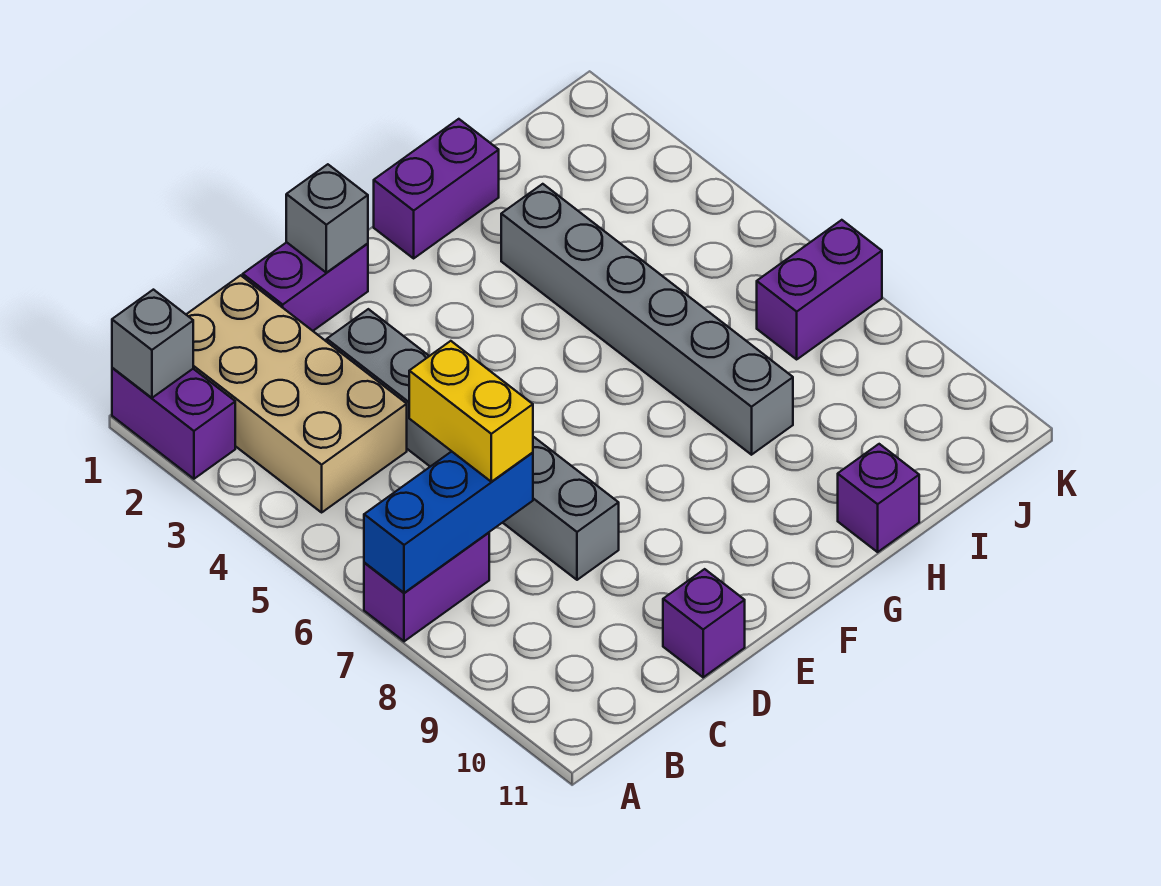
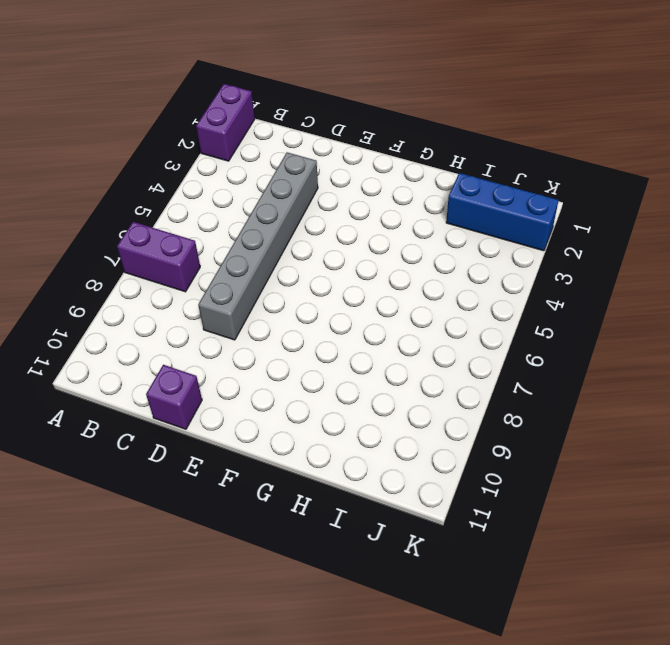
blue brick I2:K2 level 1 -> blue brick A7:C7 level 2
none -> tan brick B1:C4 level 1
none -> purple brick D1:E1 level 1
none -> purple brick G1:H1 level 1

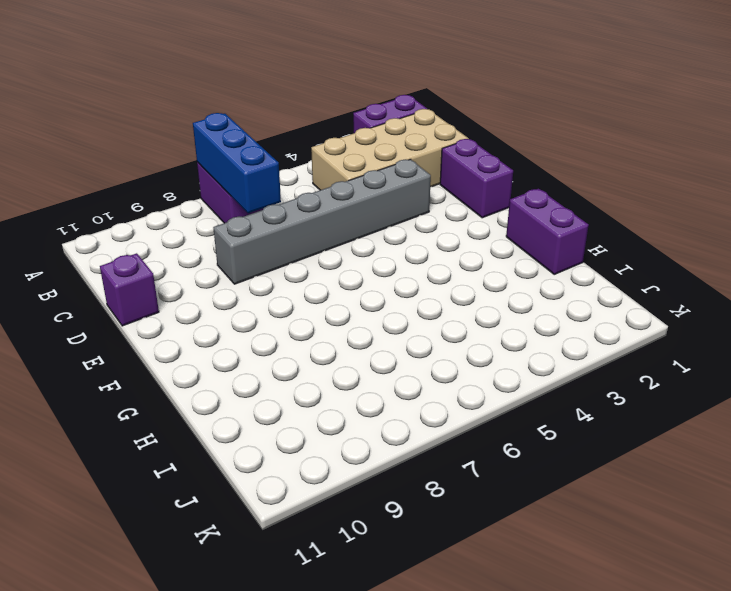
none -> grey brick H3:H8 level 1
none -> purple brick H11 level 1
none -> purple brick J7:K7 level 1

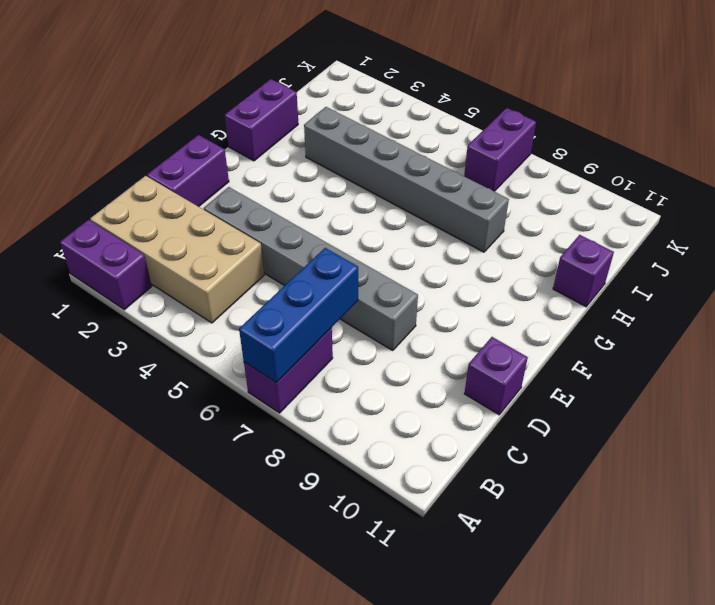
none -> grey brick A1 level 2
none -> grey brick E1 level 2
none -> yellow brick C6:C7 level 3

